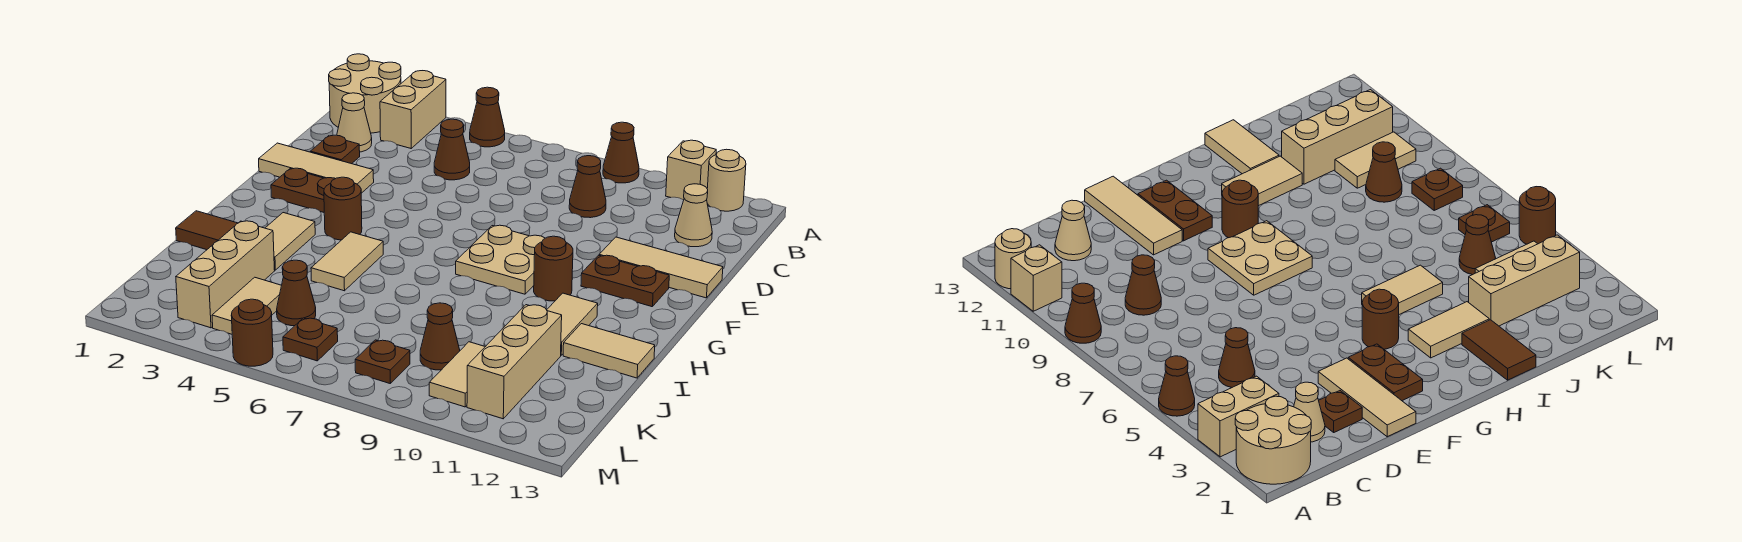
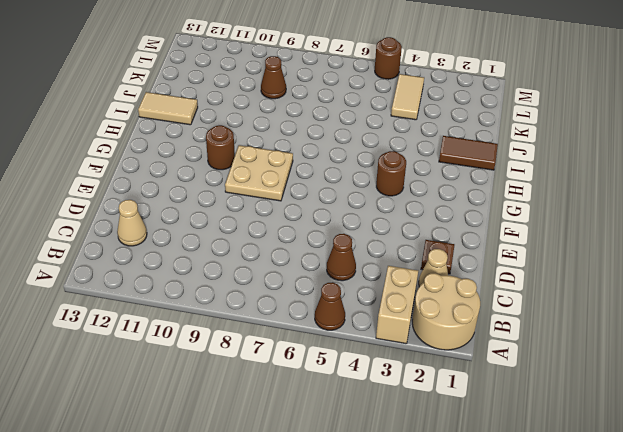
none -> brown cone A9 level 1
none -> tan brick A11 level 1
none -> tan round brick A12 level 1
none -> brown cone C9 level 1

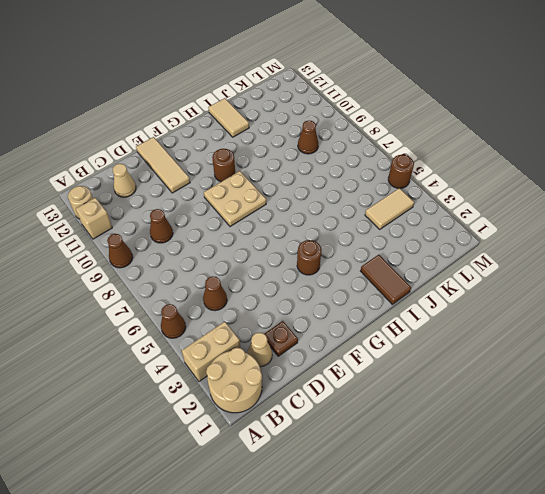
none -> tan tile E1:E3 level 1
none -> brown plate F2:F3 level 1
none -> brown plate F11:F12 level 1
none -> tan tile H3:I3 level 1

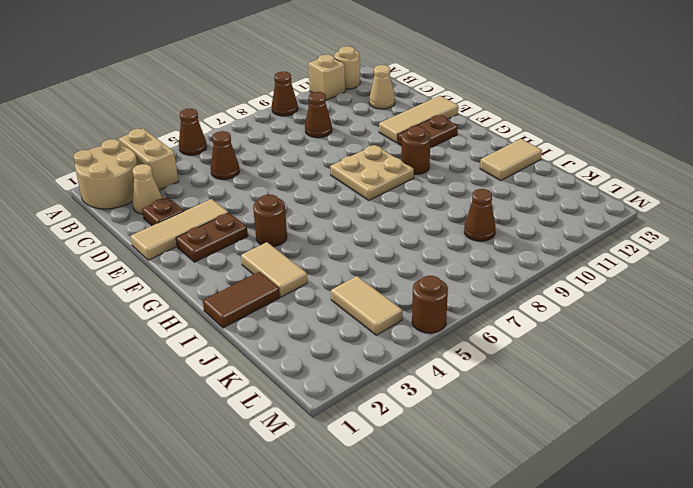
none -> tan tile H5:I5 level 1
none -> tan tile H11:I11 level 1
none -> tan brick J3:L3 level 1
none -> tan brick J11:L11 level 1

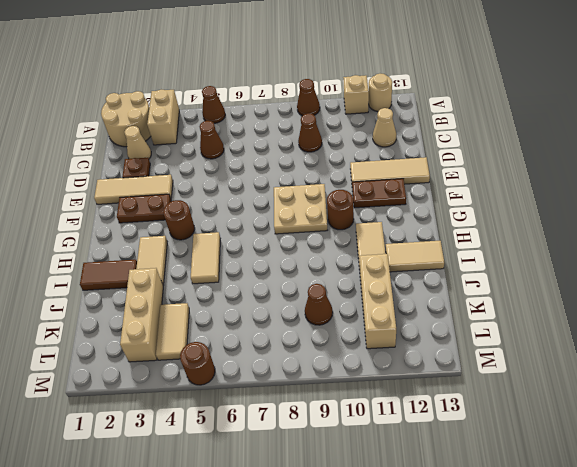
none -> brown cone K5 level 1
none -> tan tile K10:L10 level 1
none -> brown plate L6 level 1
none -> brown plate L8 level 1

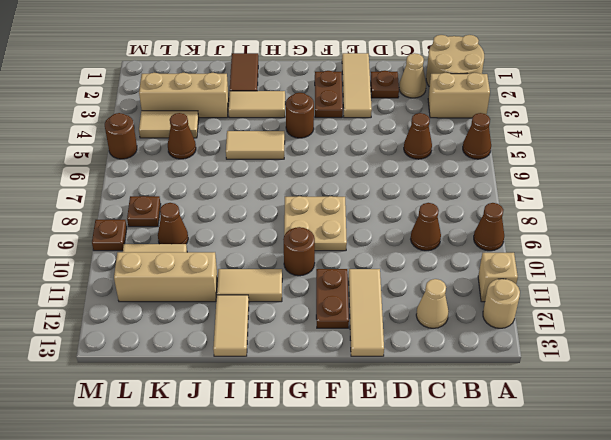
brown plate M9 level 1 -> brown plate L6 level 1

